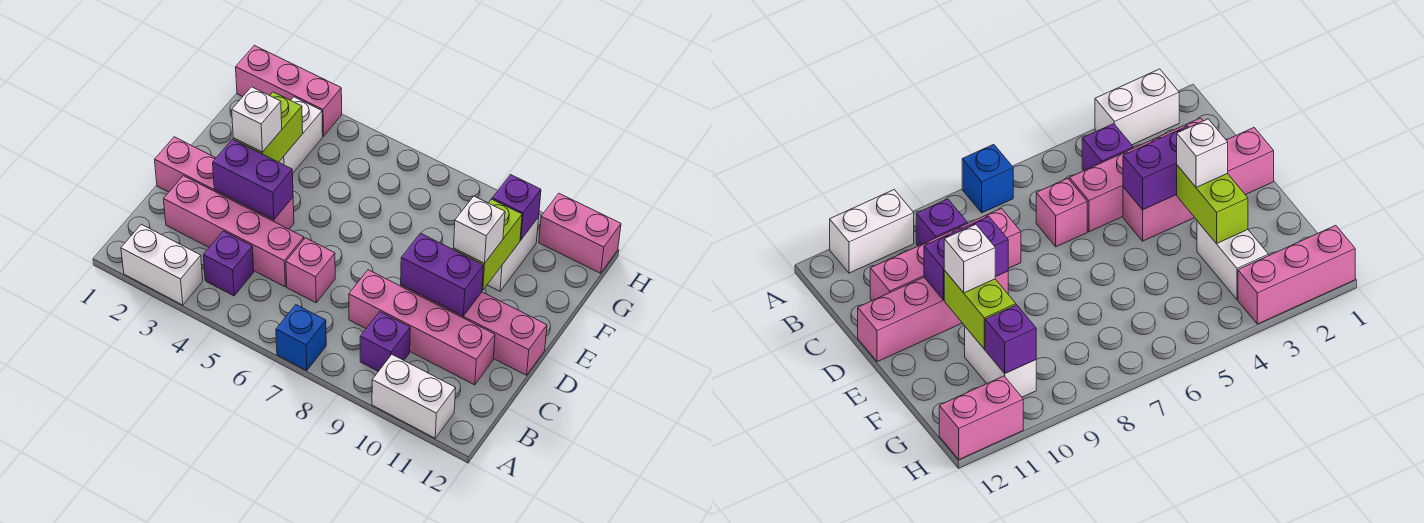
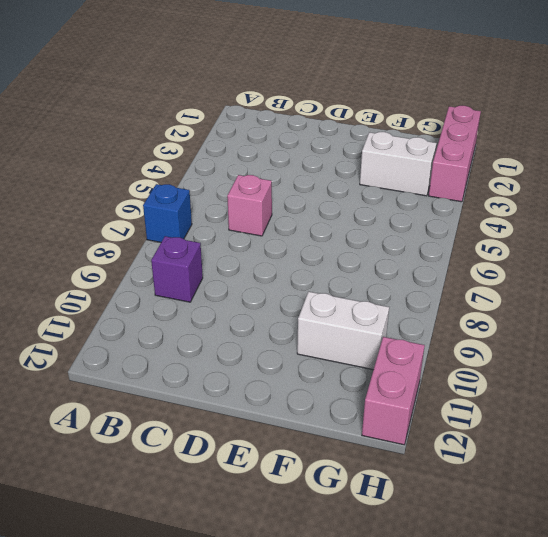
none -> white brick A2:A3 level 1
none -> white brick A10:A11 level 1
none -> purple brick B4 level 1

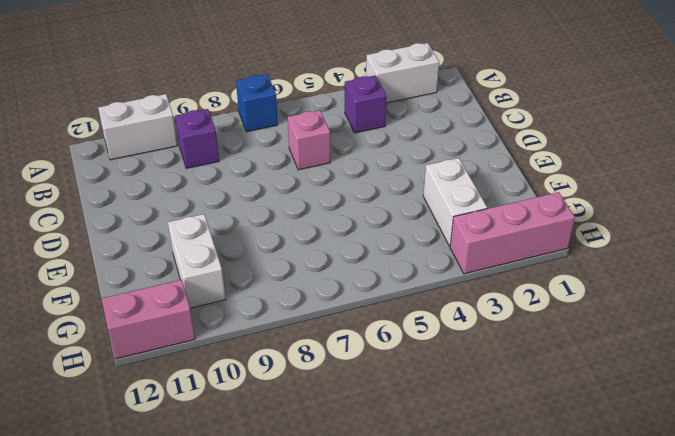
none -> pink brick C2:C5 level 1
none -> pink brick C8:C11 level 1
none -> pink brick D1:D4 level 1

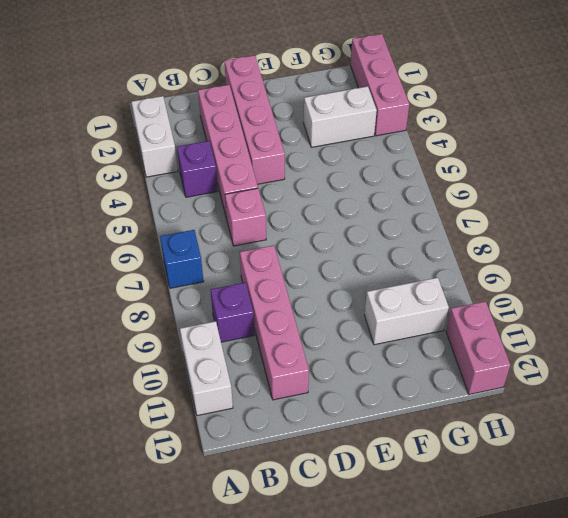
none -> pink brick D9:D12 level 1
none -> purple brick D3:D4 level 2
none -> purple brick D9:D10 level 2

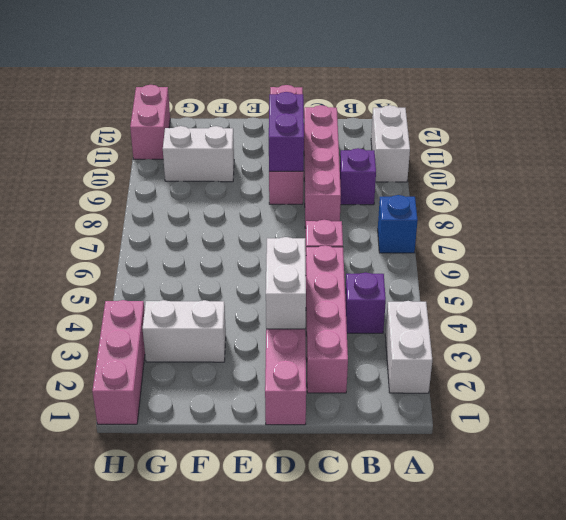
white brick D3:D4 level 2 -> purple brick D3:D4 level 2
none -> lime brick E3:F3 level 2
none -> lime brick E10:F10 level 2
none -> purple brick G10 level 2

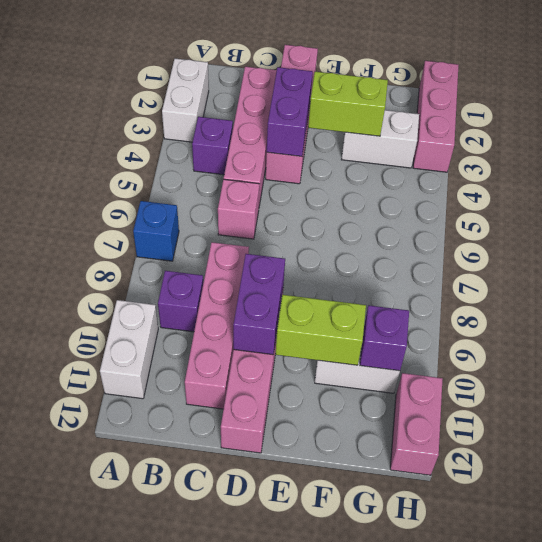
none -> white brick E3 level 3
none -> white brick E10 level 3

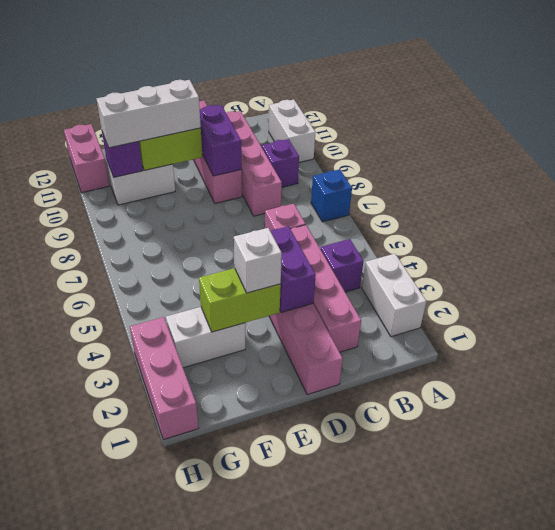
white brick E10:G10 level 3 -> white brick E10 level 3

